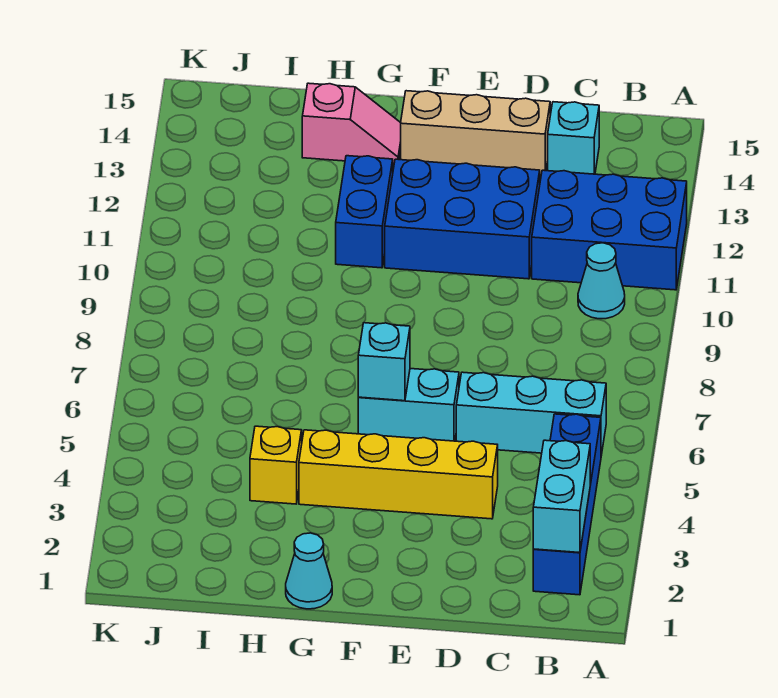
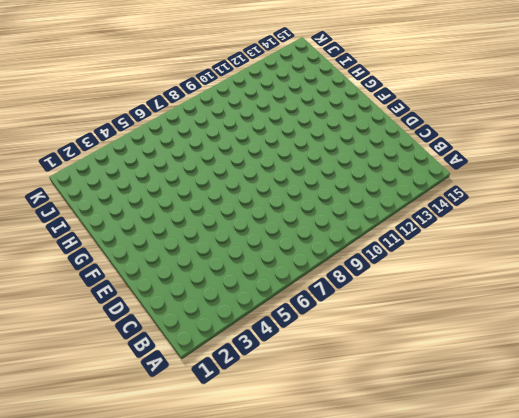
none -> blue brick A11:C12 level 1
none -> blue brick B2:B5 level 1
none -> cyan brick B6:D6 level 1

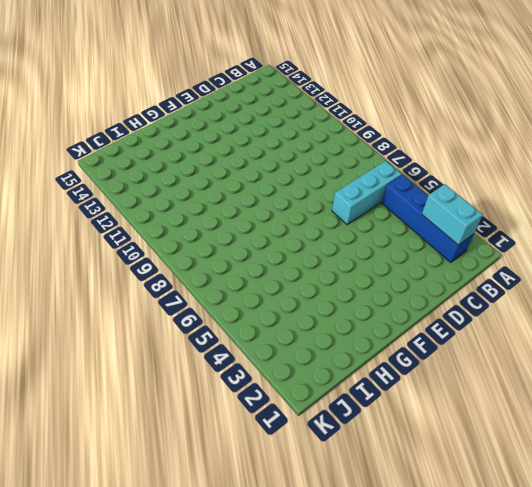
none -> blue brick A11:C12 level 1
none -> cyan cone B10 level 1
none -> cyan brick C14 level 1

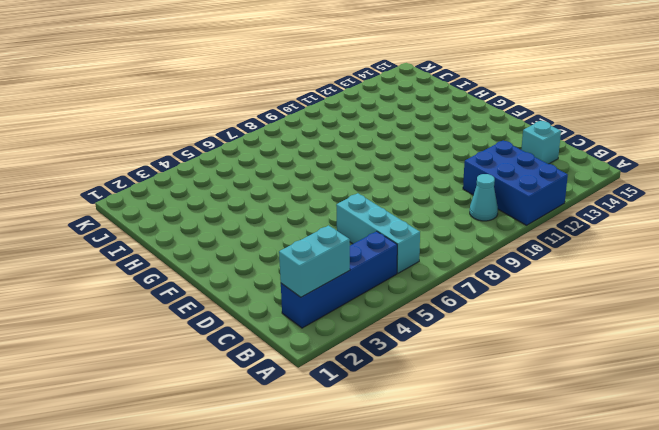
none -> yellow brick D4:G4 level 1
none -> blue brick D11:F12 level 1
none -> tan brick D14:F14 level 1

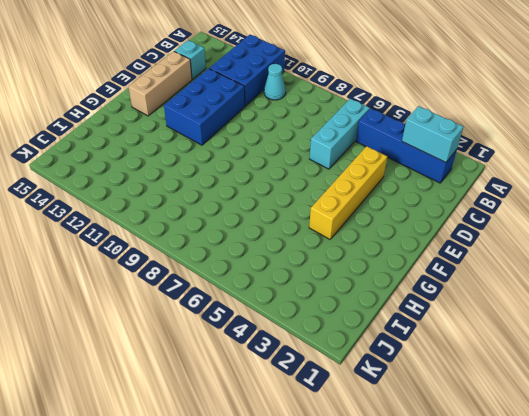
none -> cyan brick E6:F6 level 1
none -> cyan cone G1 level 1
none -> blue brick G11:G12 level 1

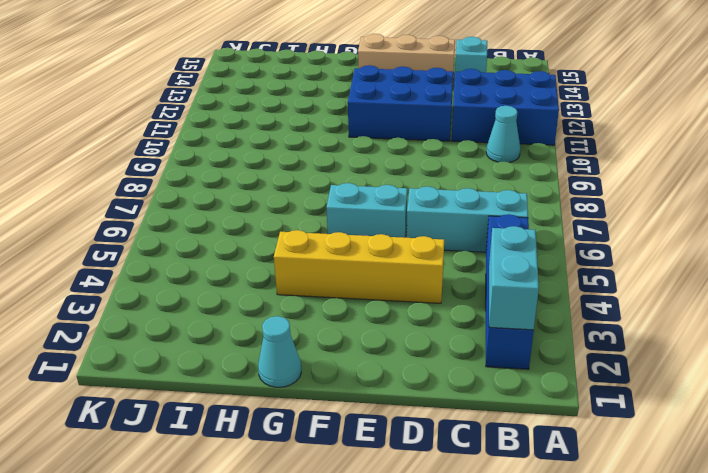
none -> blue brick G11:G12 level 1
none -> pink slope G14:H14 level 1 top H
none -> yellow brick H4 level 1

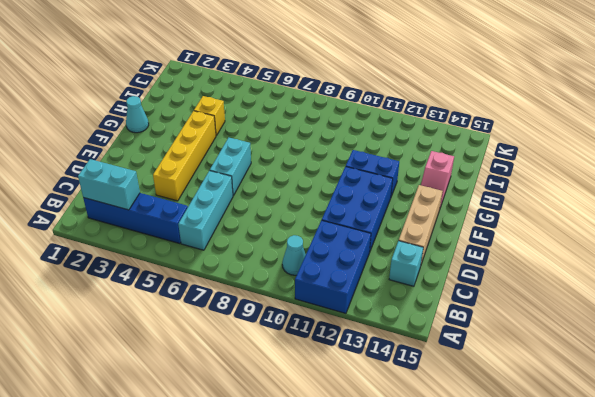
none -> cyan brick F6 level 2

